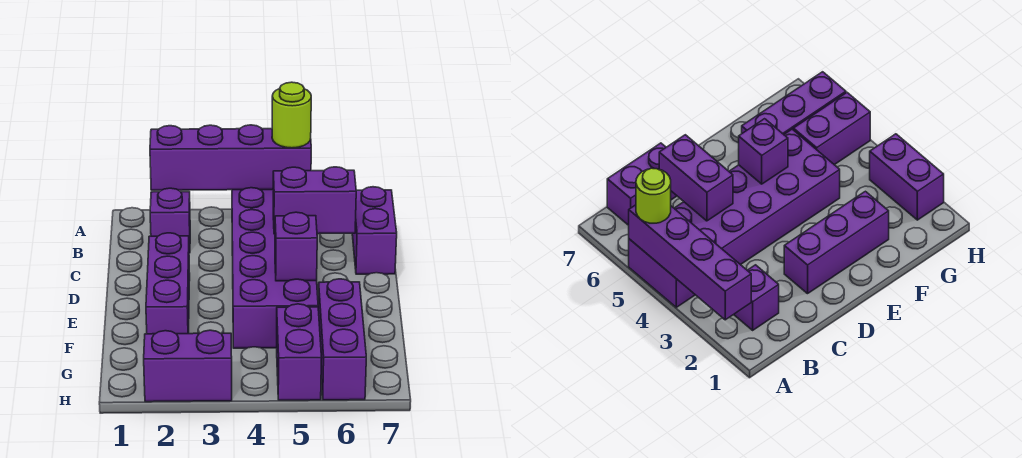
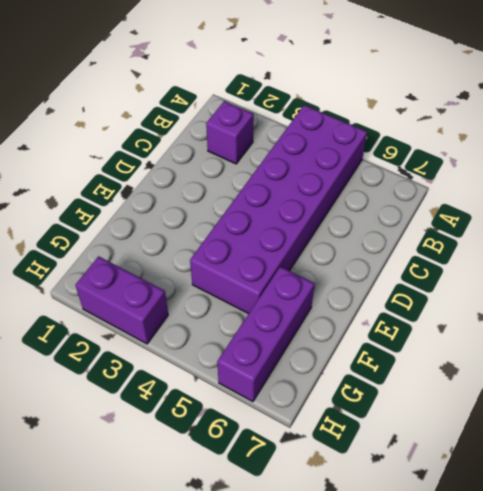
none -> purple brick B7:C7 level 1
none -> purple brick D2:F2 level 1

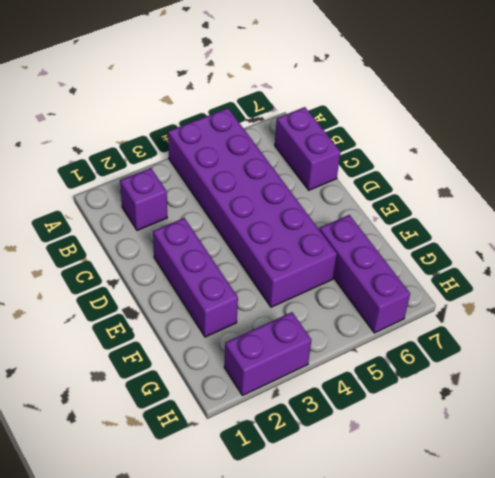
none -> purple brick G5:H5 level 1
none -> purple brick A2:A5 level 2

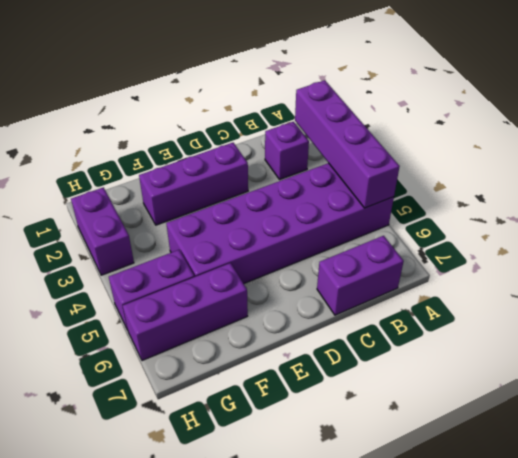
none -> purple brick C5:C6 level 2
none -> purple brick E5 level 2

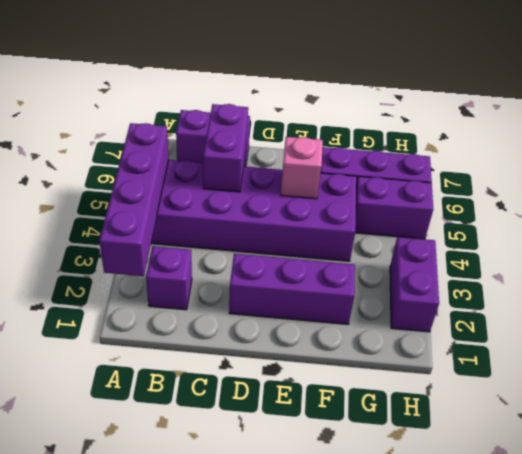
pink brick E5 level 2 -> purple brick E5 level 2
none -> lime round brick A5 level 3

